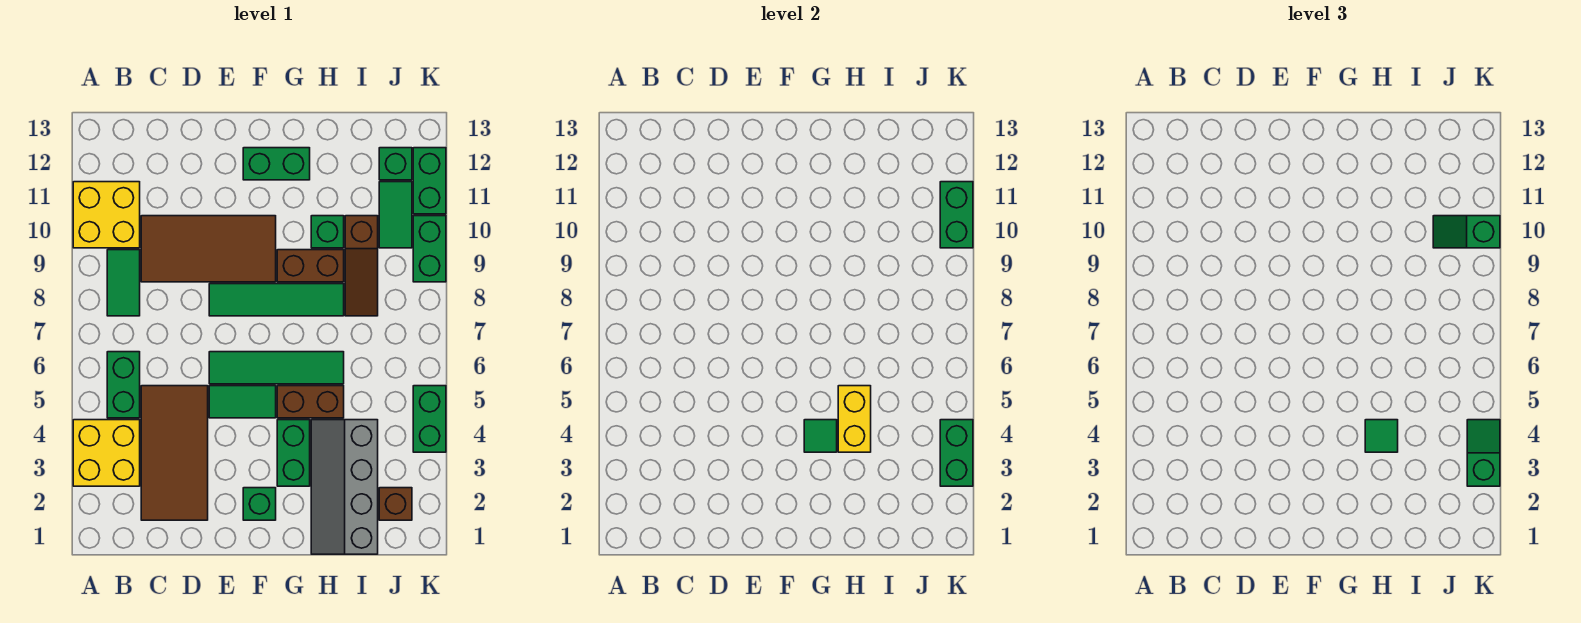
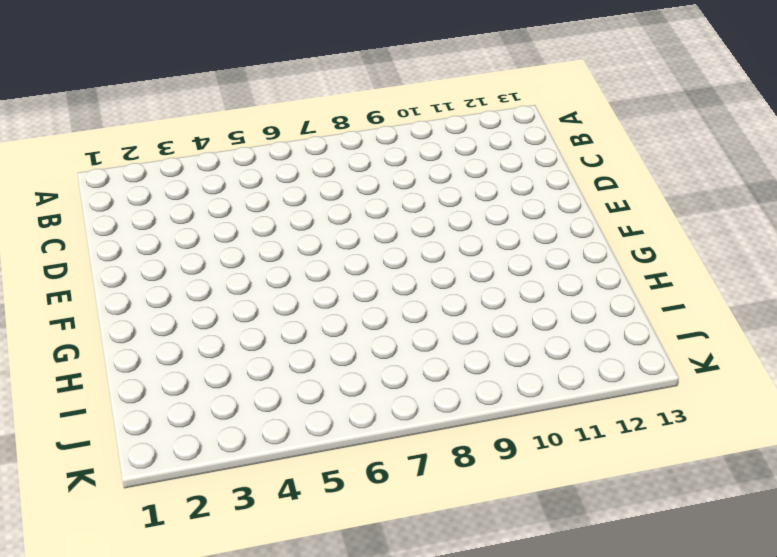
none -> yellow brick A3:B4 level 1
none -> yellow brick A10:B11 level 1
none -> green brick B5:B6 level 1
none -> green tile B8:B9 level 1

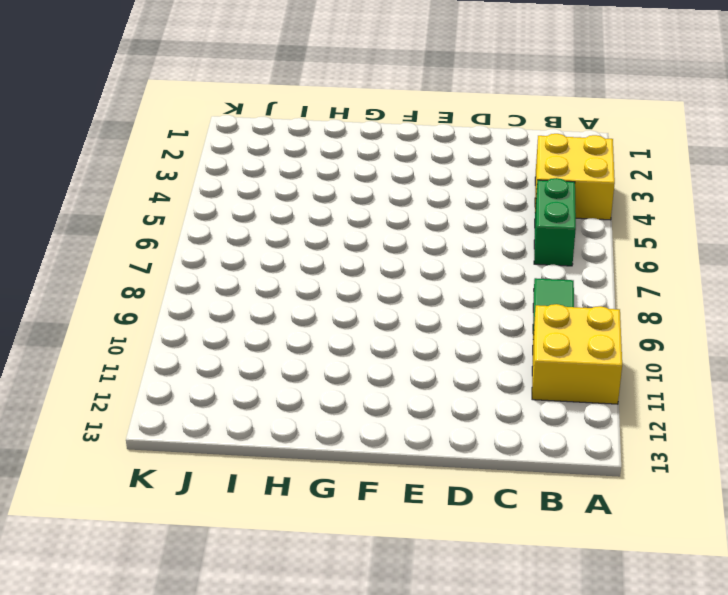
none -> brown tile C2:D5 level 1
none -> brown tile C9:F10 level 1
none -> green tile E5:F5 level 1
none -> green tile E6:H6 level 1

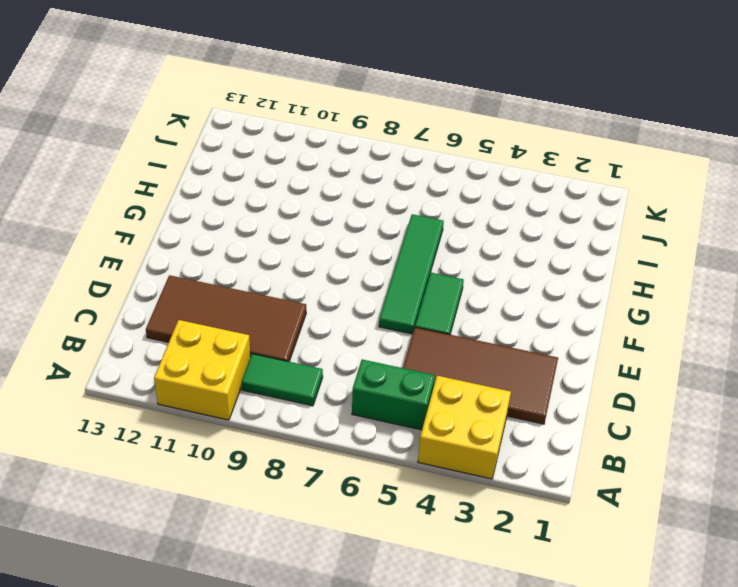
brown tile C9:D12 level 1 -> brown tile C9:F10 level 1
none -> green tile E8:H8 level 1
none -> green brick F2 level 1
none -> green brick F12:G12 level 1
none -> green brick G3:G4 level 1

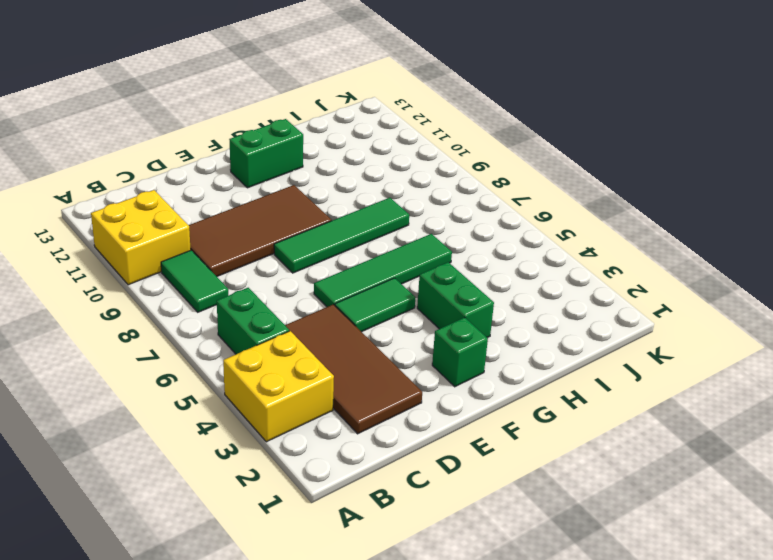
none -> brown brick G5:H5 level 1
none -> brown brick G9:H9 level 1
none -> grey slope H1:I4 level 1 top I
none -> green brick H10 level 1

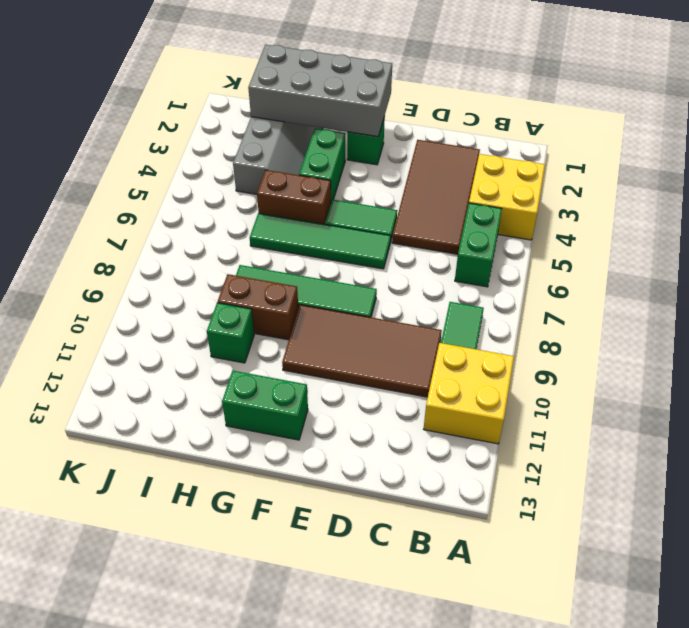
grey brick F1:I2 level 2 -> none
none -> brown slope I8:I10 level 1 top 10
none -> brown brick J2 level 1
none -> green tile J10:J11 level 1
none -> green brick J12 level 1

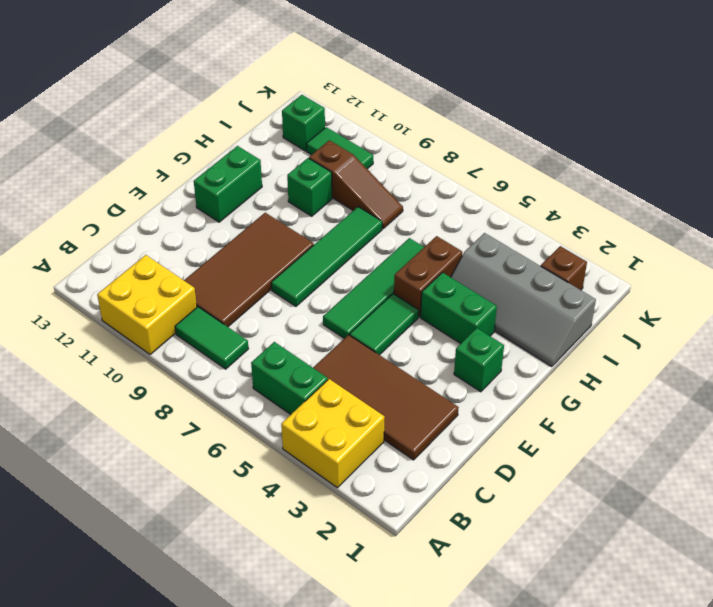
none -> brown brick G9:H9 level 1
none -> green brick K4:K5 level 1
none -> green brick K9:K10 level 1
none -> green brick K11:K12 level 1

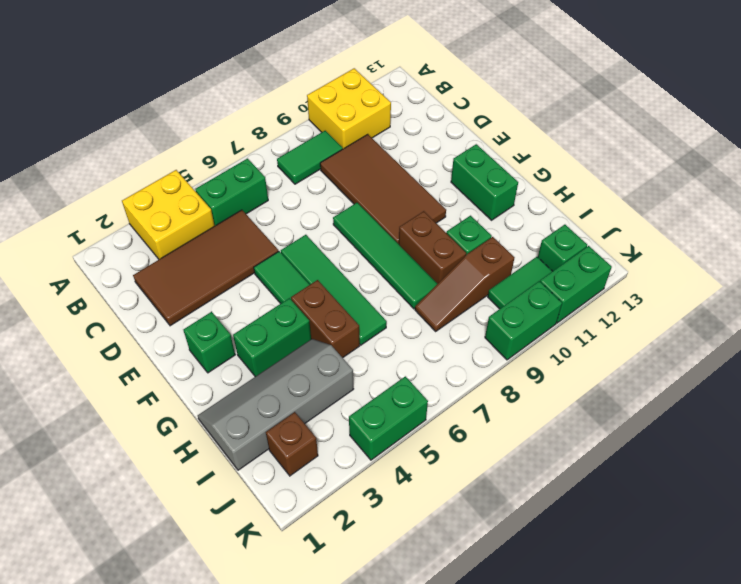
none -> green tile G4 level 2
none -> yellow brick H4:H5 level 2
none -> green brick K3:K4 level 2
none -> green brick K10:K11 level 2

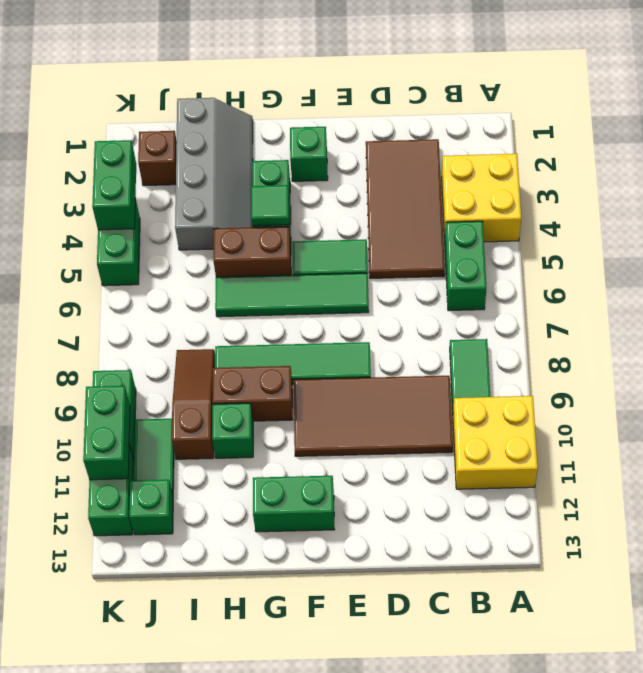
none -> yellow brick H4:H5 level 2
none -> green tile H4 level 3
none -> green slope J10:K10 level 3 top K
none -> green slope K3:K4 level 3 top 3

